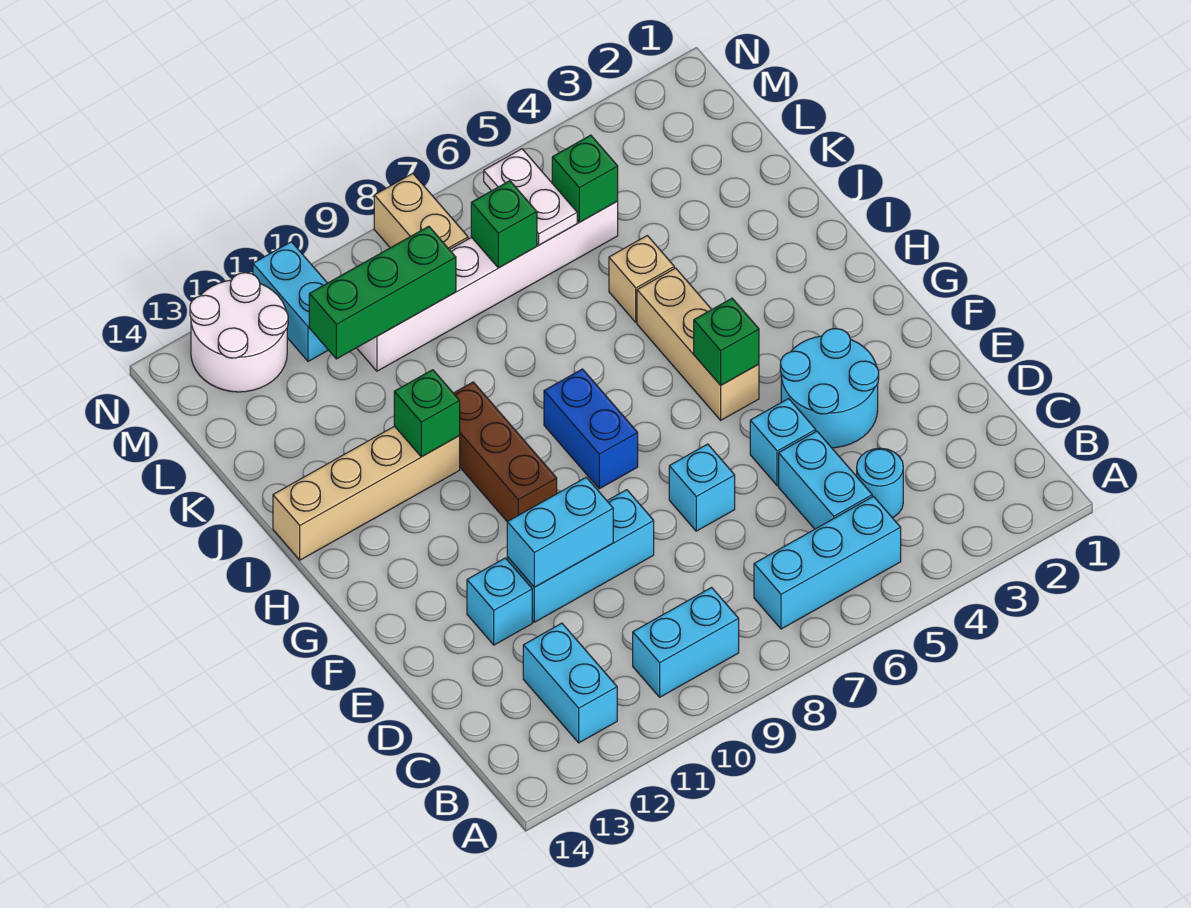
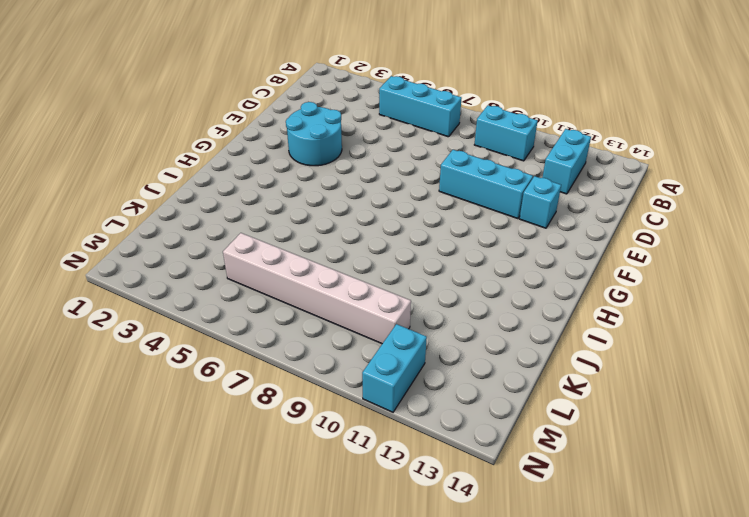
none -> cyan round brick C4 level 1
none -> cyan brick C5:D5 level 1
none -> cyan brick E5 level 1

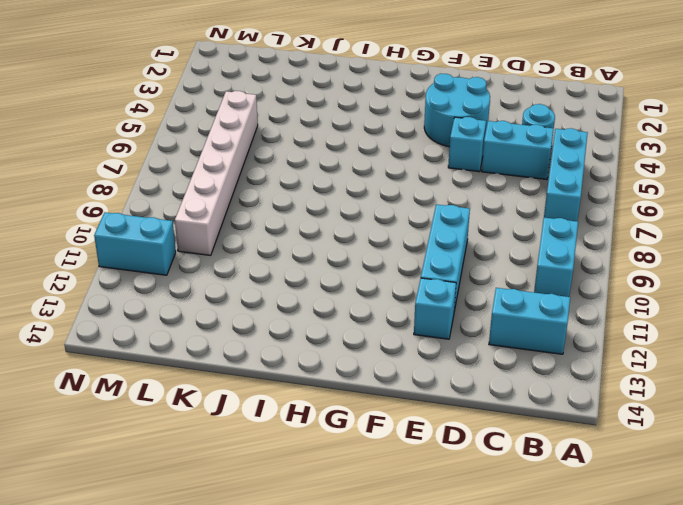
none -> cyan brick E7 level 1
none -> tan brick G5:I5 level 1
none -> blue brick G8:H8 level 1

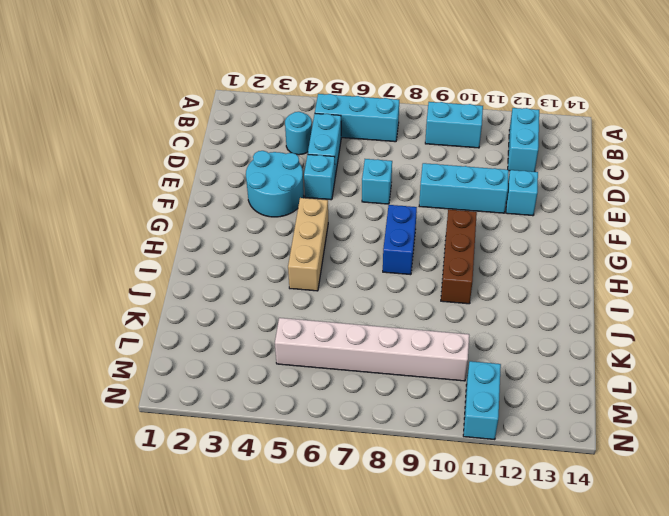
none -> tan brick I11:I14 level 1
none -> tan brick J5 level 1
none -> tan brick M8:N8 level 1

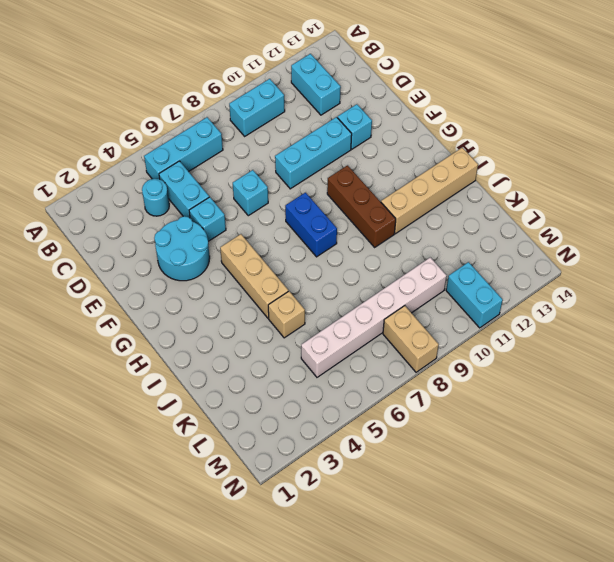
none -> white round brick M12:N13 level 1
none -> cyan brick E10:E11 level 2
none -> green brick G5 level 2

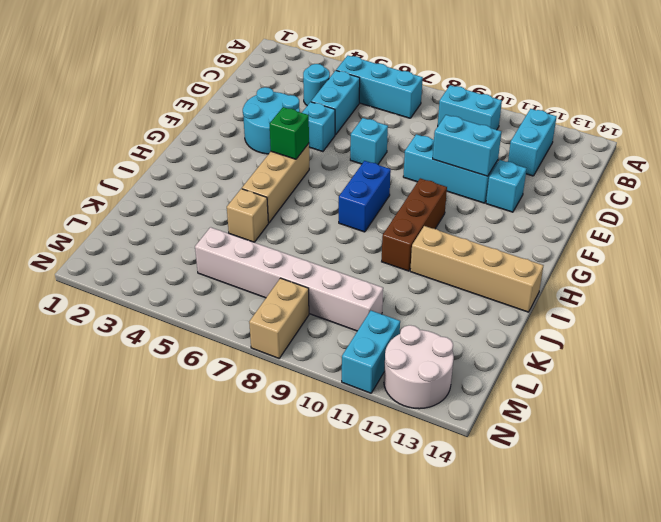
none -> green brick I11 level 2
none -> green brick L5 level 2
none -> white plate L6:M6 level 2

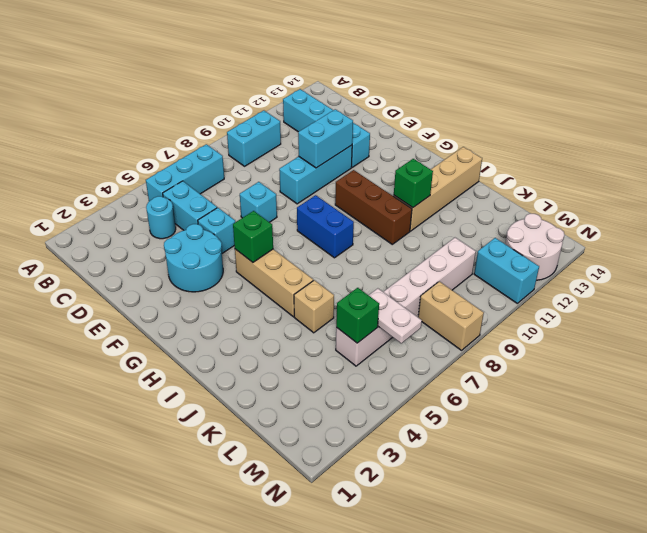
none -> green brick L7 level 2
none -> green brick L9:L11 level 2

